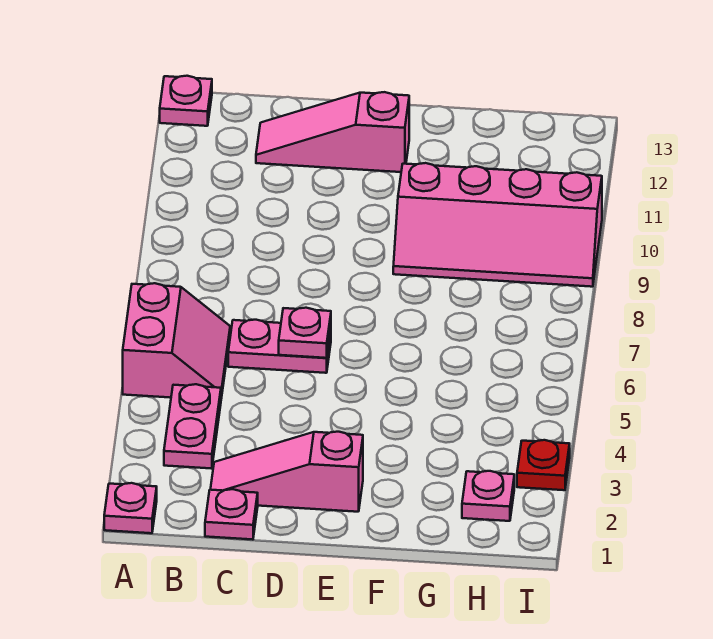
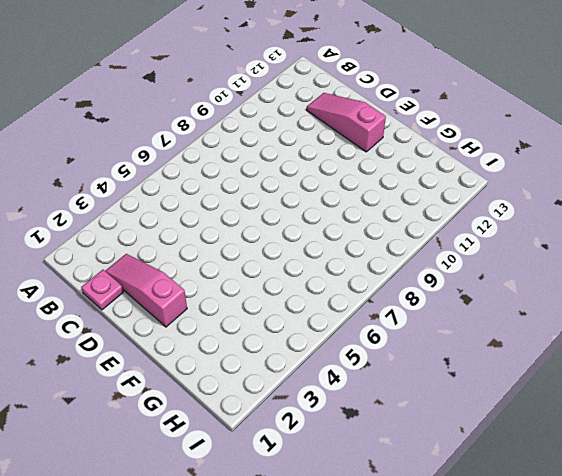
none -> pink plate A1 level 1
none -> pink slope A5:B6 level 1 top A
none -> pink plate A13 level 1

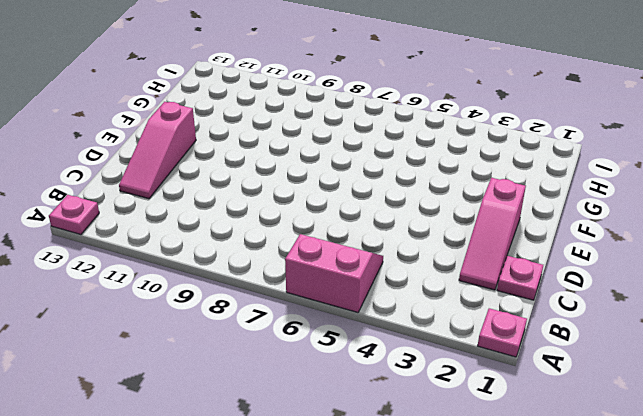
none -> pink plate B3:B4 level 1
none -> pink plate C6:D6 level 1
none -> pink slope F9:I10 level 1 top 10

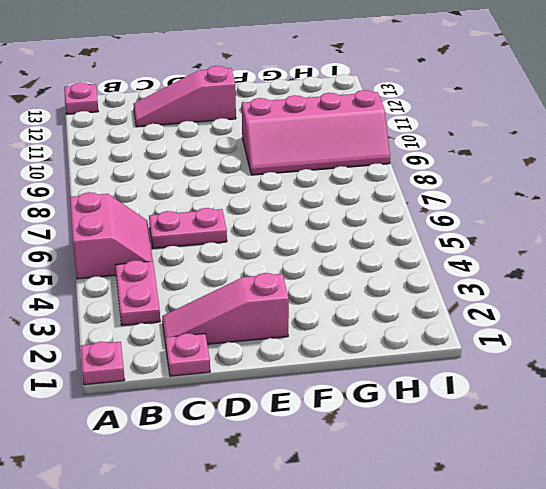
none -> pink plate H2 level 1
none -> red plate I3 level 1
none -> pink plate D6 level 2

